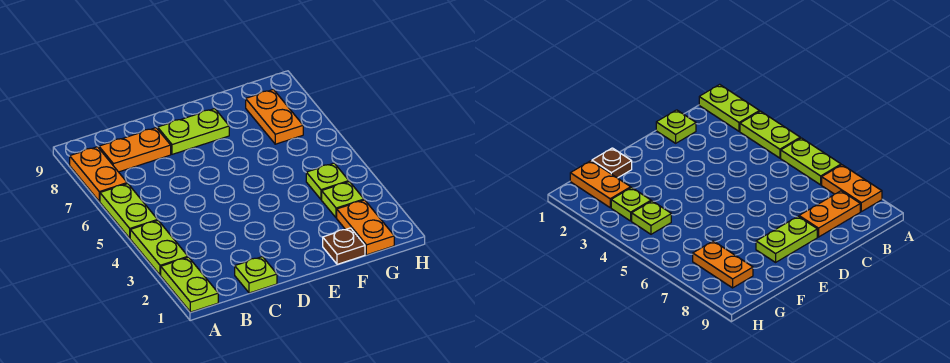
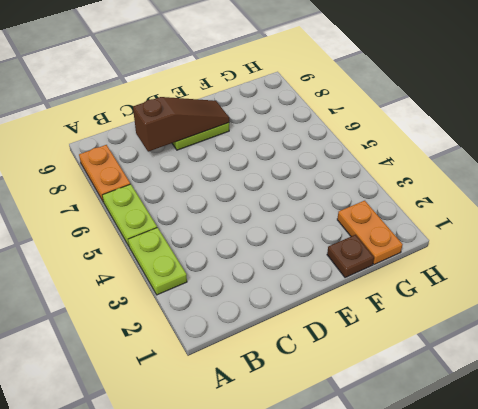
brown slope C8:E8 level 2 top C -> none
none -> lime plate A1:A2 level 1
none -> orange plate B8:C8 level 1
none -> lime plate C1 level 1

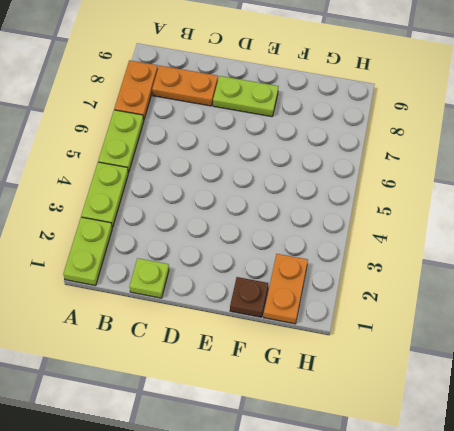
none -> lime plate G3 level 1
none -> lime plate G4 level 1
none -> orange plate G7:G8 level 1

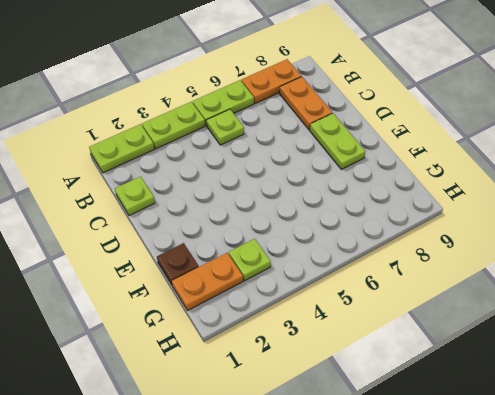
lime plate B5 level 1 -> lime plate G4 level 1
none -> orange plate G7:G8 level 1

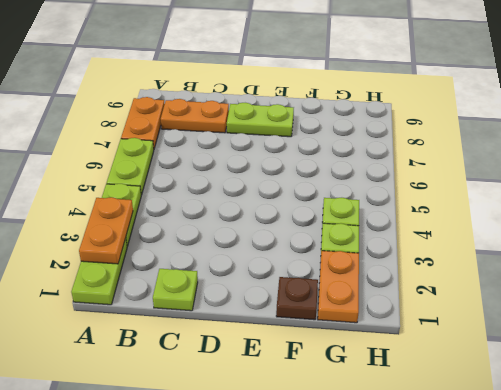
orange plate A2:A3 level 2 -> orange plate G7:G8 level 1

